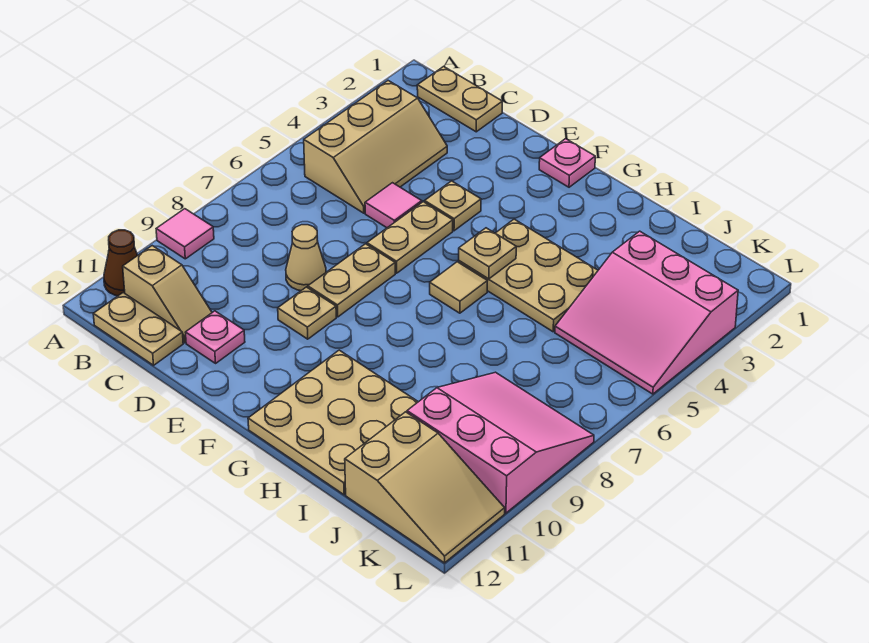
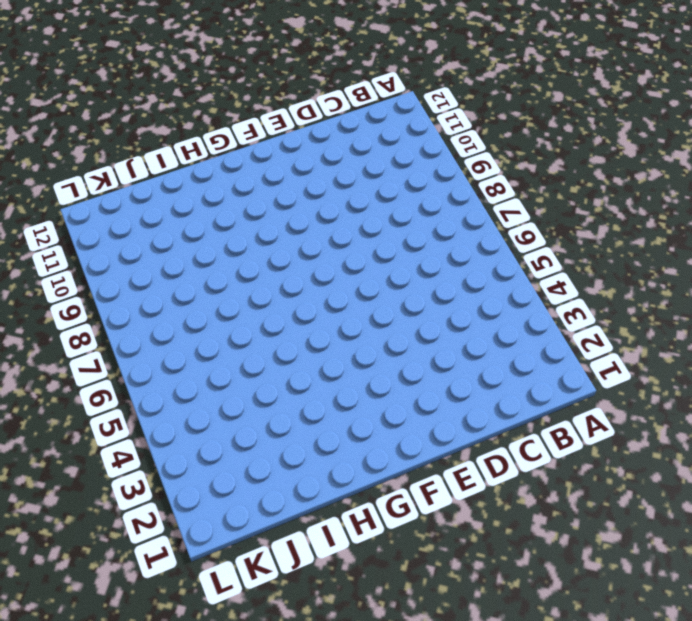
none -> pink tile A9 level 1
none -> brown cone A11 level 1
none -> tan plate B1:C1 level 1

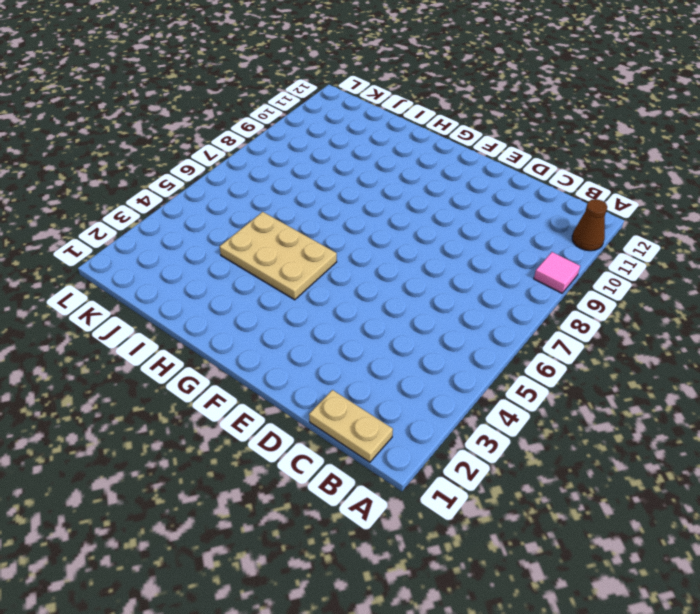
none -> tan slope B3:C5 level 1 top B
none -> tan slope B11:C11 level 1 top B
none -> tan plate B12:C12 level 1

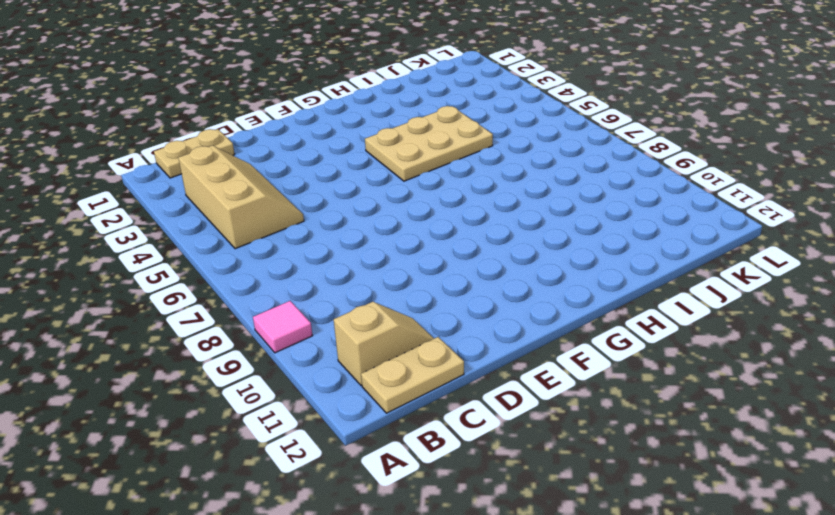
none -> brown cone A11 level 1
none -> pink tile D5 level 1
none -> tan cone D8 level 1

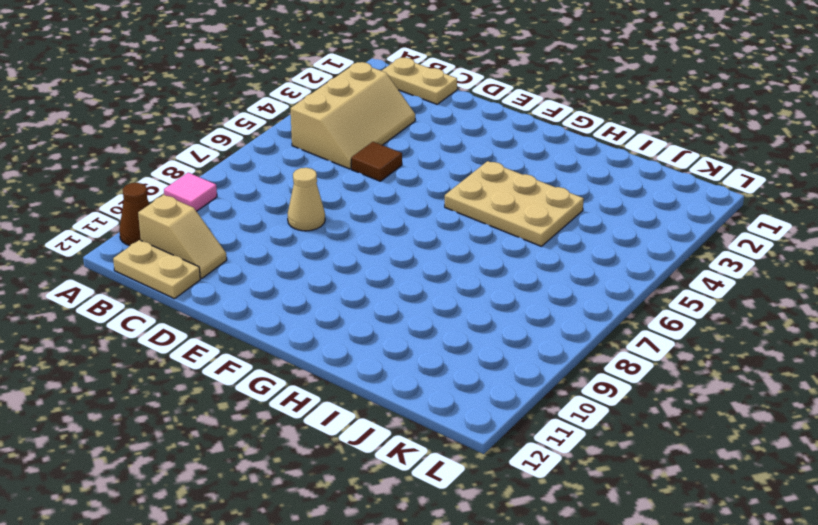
brown tile D5 level 1 -> pink tile D5 level 1
none -> pink plate D11 level 1
none -> tan plate E4 level 1
none -> tan plate E5:E6 level 1

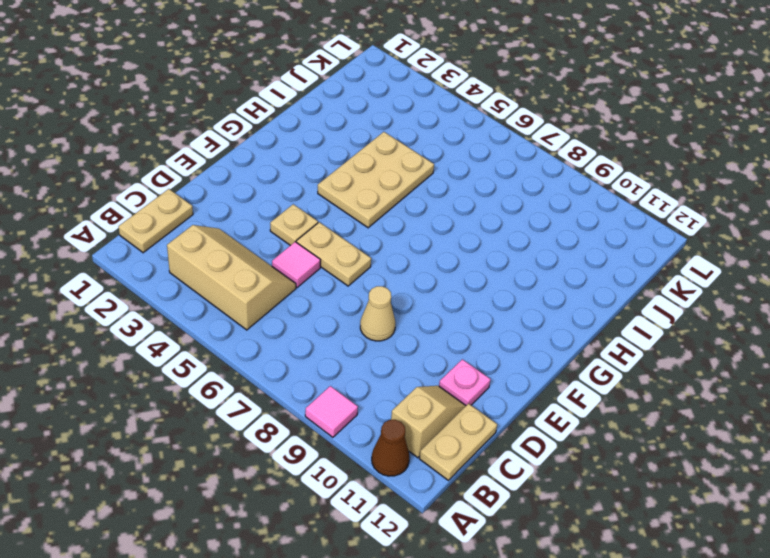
none -> tan plate E7:E8 level 1
none -> tan plate E9 level 1
none -> pink plate F1 level 1

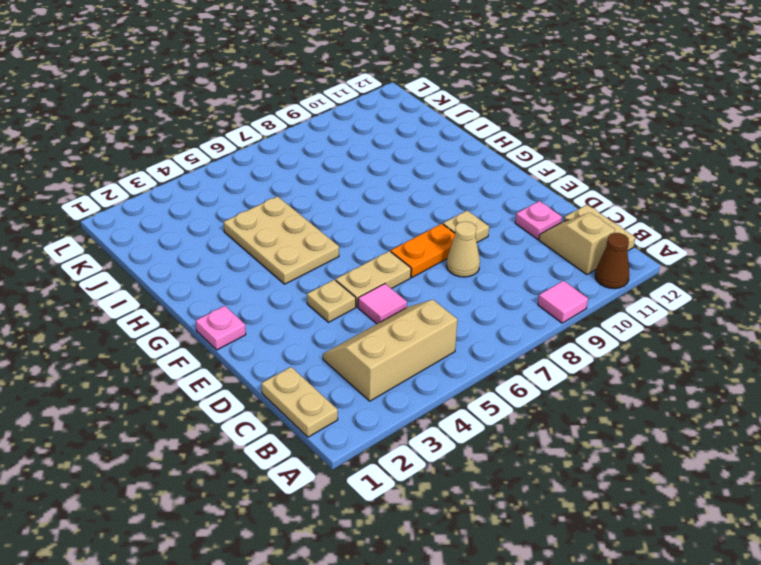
orange plate E7:E8 level 1 -> tan plate E7:E8 level 1
none -> tan tile G6 level 1
none -> tan plate G10:I12 level 1
none -> pink slope J3:L5 level 1 top 3

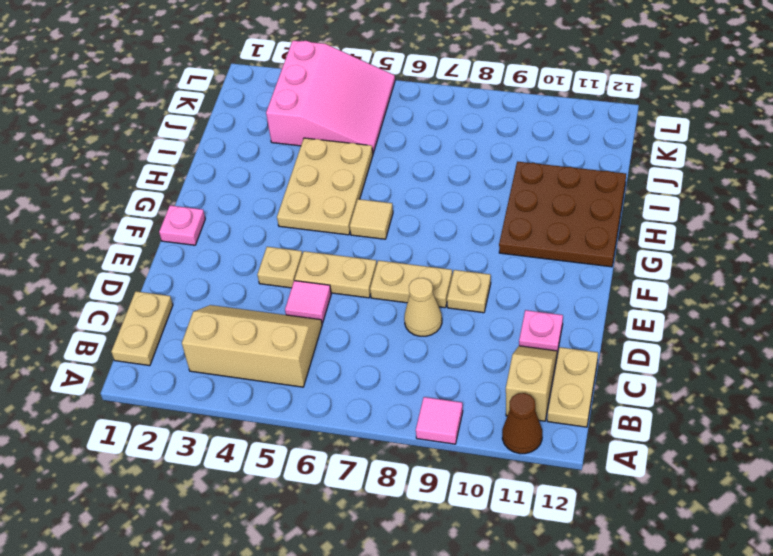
brown plate G10:I12 level 1 -> tan plate G10:I12 level 1
none -> pink slope J8:L10 level 1 top 10
none -> tan slope J11:L12 level 1 top J
none -> tan plate G5 level 2

